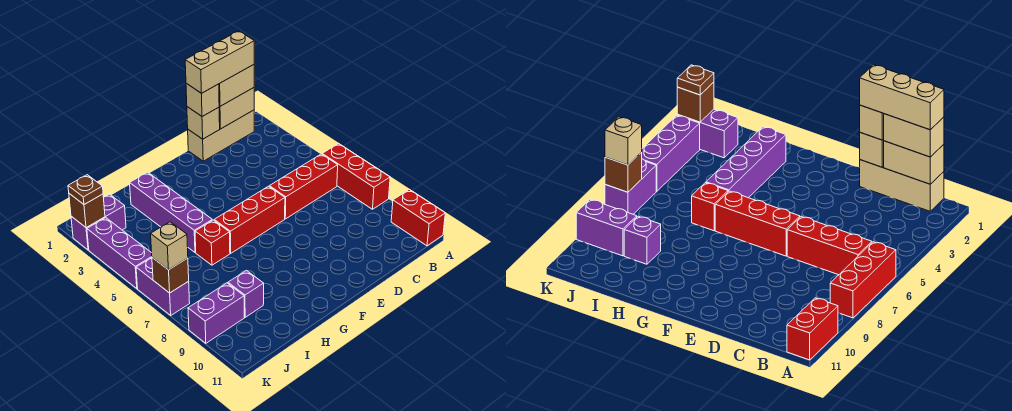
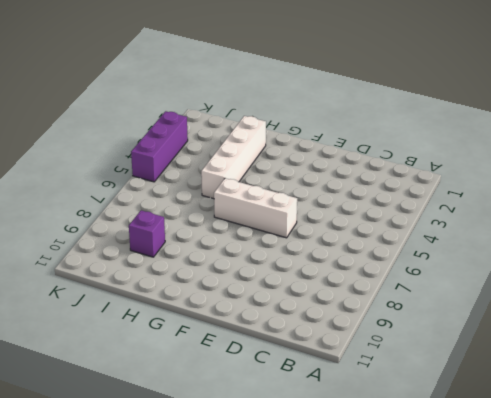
white brick E6:G6 level 1 -> red brick E6:G6 level 1
white brick H2:H5 level 1 -> purple brick H2:H5 level 1
none -> red brick A6:A8 level 1
none -> red brick A10:A11 level 1
none -> tan brick B1:D1 level 1

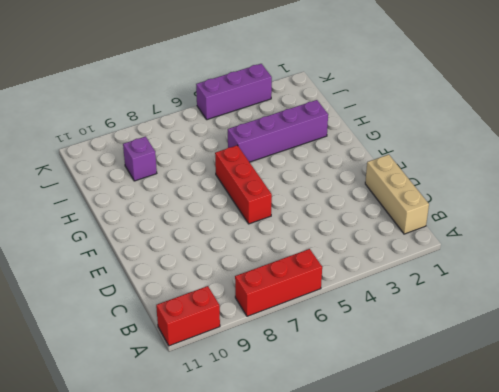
none -> red brick B6:D6 level 1
none -> red brick H6 level 1
none -> purple brick J2:K2 level 1

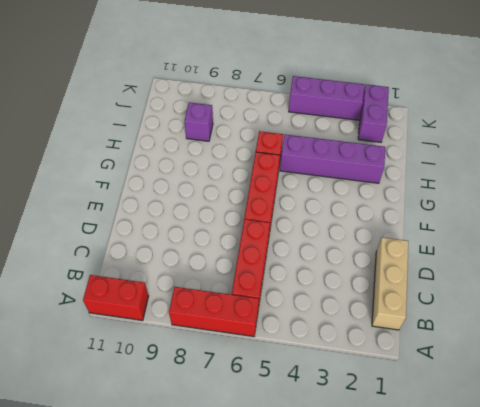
none -> purple brick J9:K9 level 1
none -> purple brick K6:K7 level 1
none -> tan brick B1:C1 level 2

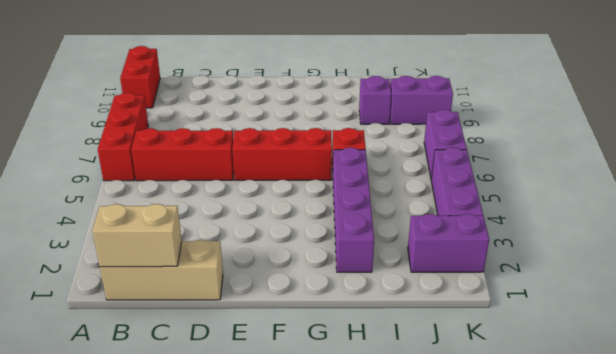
none -> tan brick D1 level 2
none -> brown brick K2 level 2
none -> brown brick K7 level 2

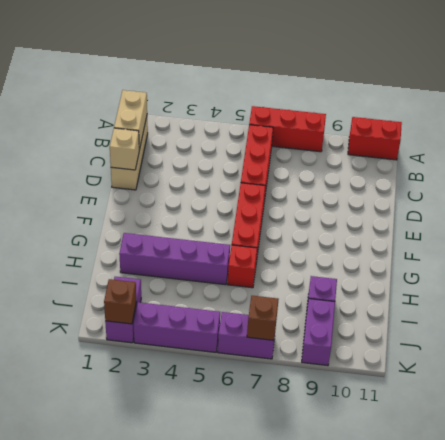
none -> tan brick B1:C1 level 3
none -> tan brick D1 level 3
none -> brown plate K2 level 3

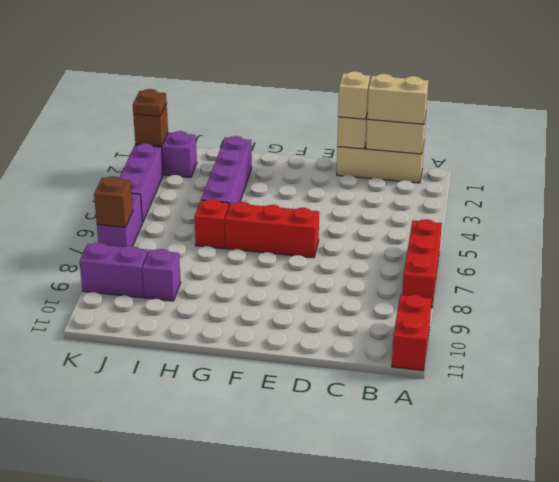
none -> red brick B6:D6 level 1
none -> tan brick K7 level 3
none -> tan brick B1:D1 level 4

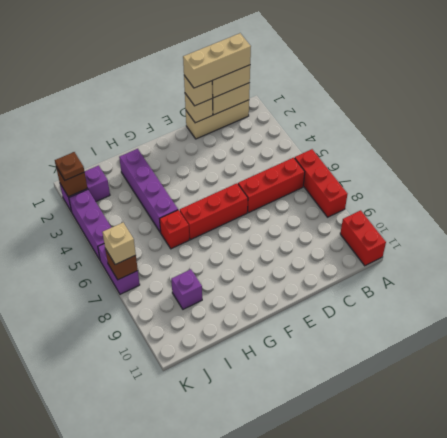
none -> purple brick J9:K9 level 1

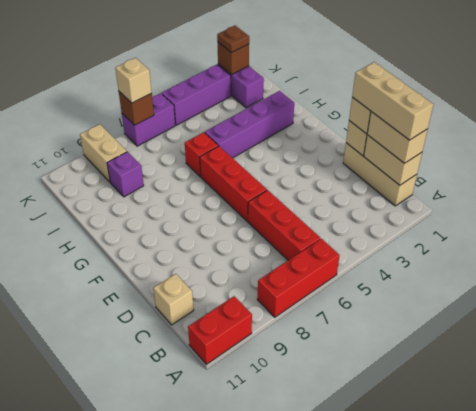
tan brick C11 level 1 -> none
tan brick J9:K9 level 1 -> purple brick J9:K9 level 1

